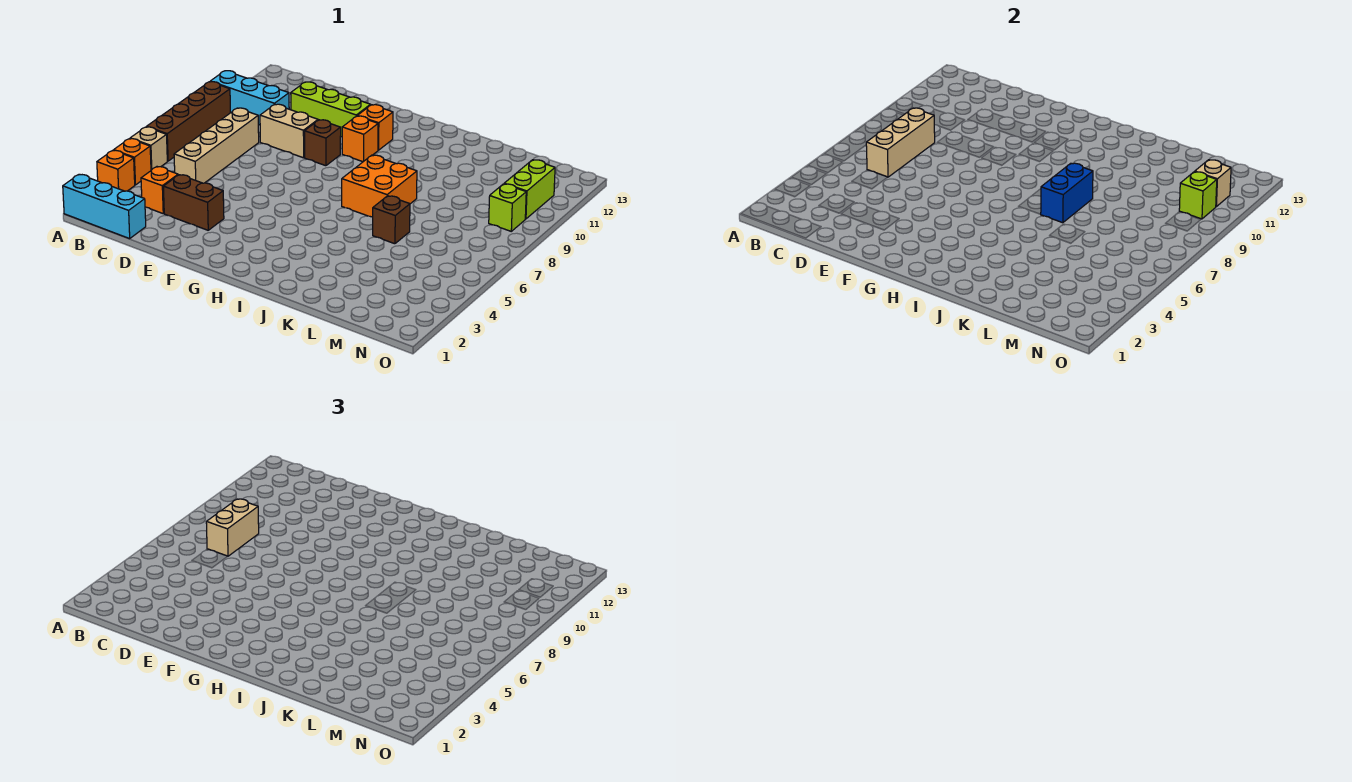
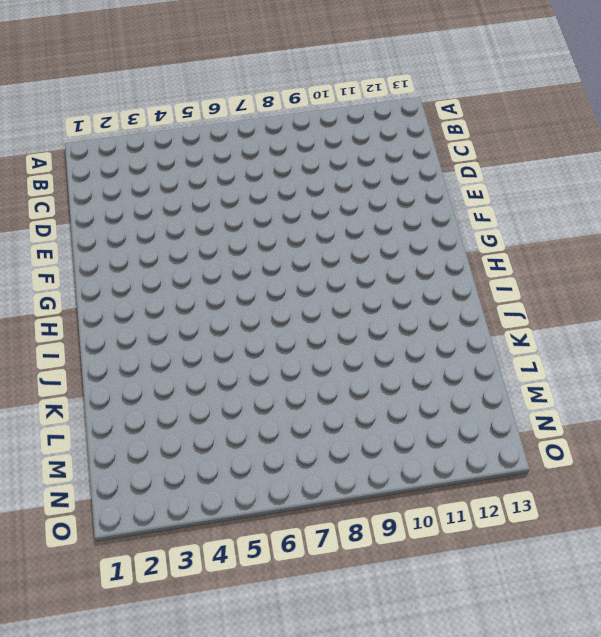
none -> cyan brick A1:C1 level 1
none -> orange brick A3 level 1
none -> orange brick A4 level 1

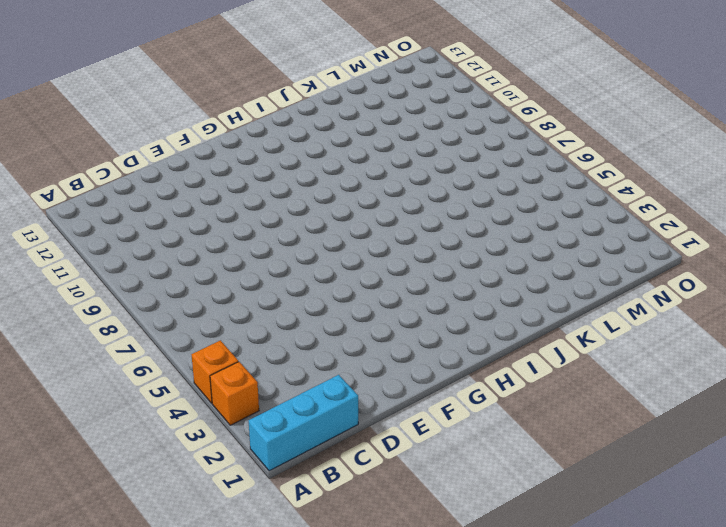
none -> tan brick A5 level 1
none -> brown brick A6:A9 level 1
none -> cyan brick A10:C10 level 1

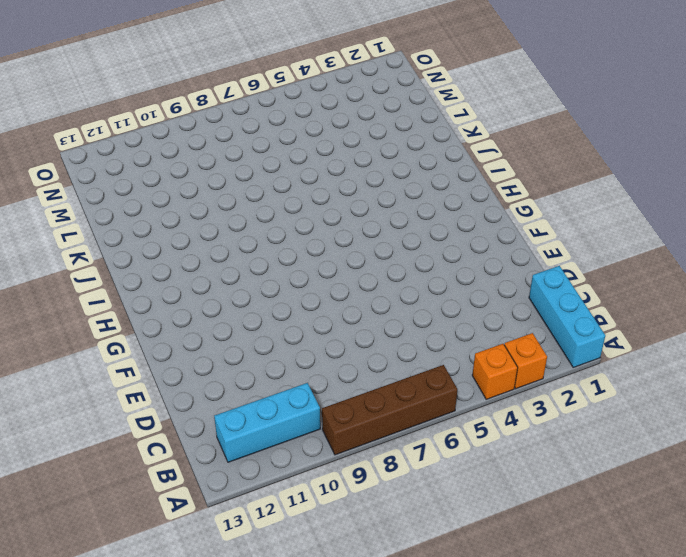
cyan brick B10:B12 level 1 -> cyan brick A10:C10 level 1
none -> tan brick A5 level 1
none -> orange brick C3 level 1
none -> tan brick C5:C8 level 1

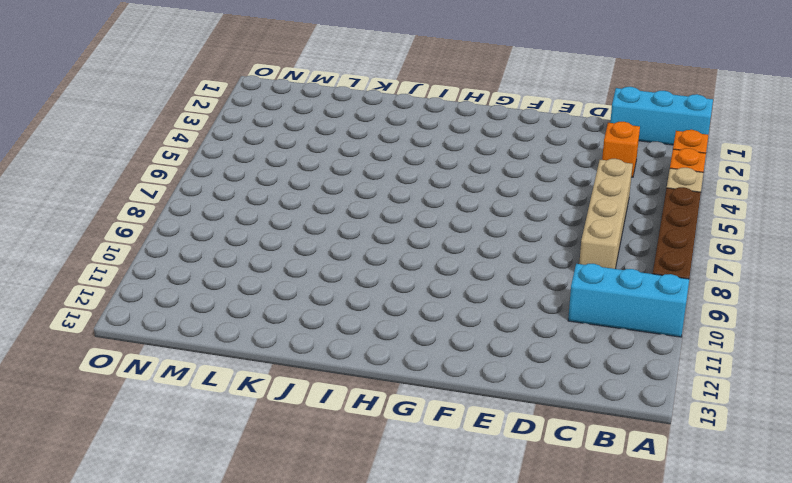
none -> brown brick D3:E3 level 1
none -> tan brick D9:E9 level 1
none -> lime brick D11:F11 level 1

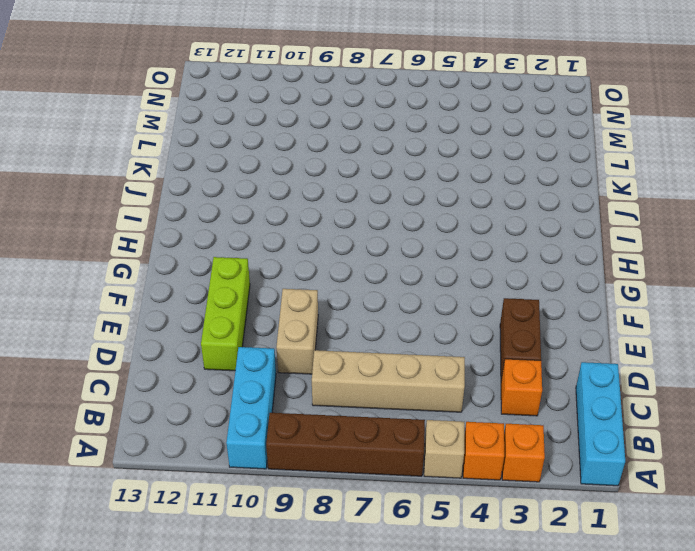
none -> brown brick F9 level 1
none -> orange brick G10 level 1
none -> orange brick G11 level 1

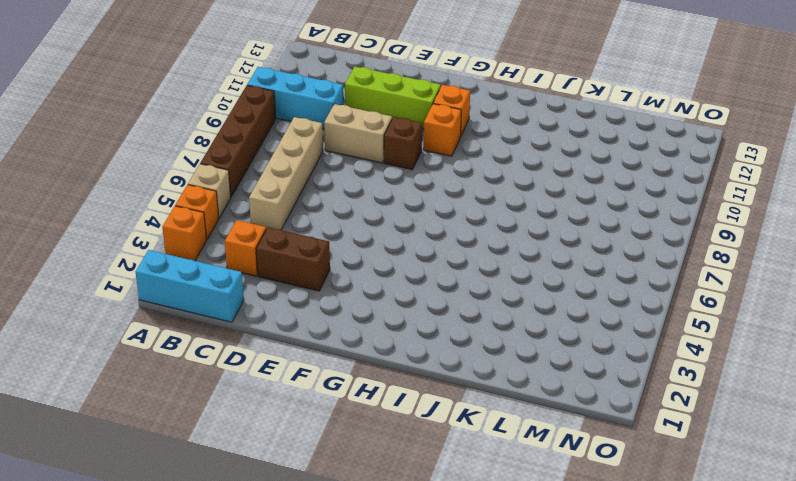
none -> orange brick I7:J8 level 1
none -> brown brick K6 level 1
none -> lime brick N9 level 1

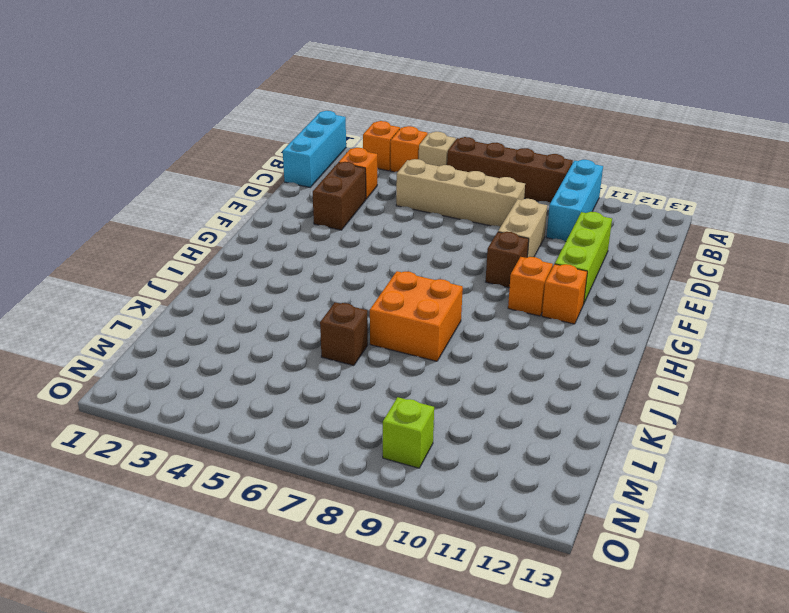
none -> lime brick N10:N11 level 1
none -> tan brick C6:C8 level 2
none -> blue brick J7:J8 level 2

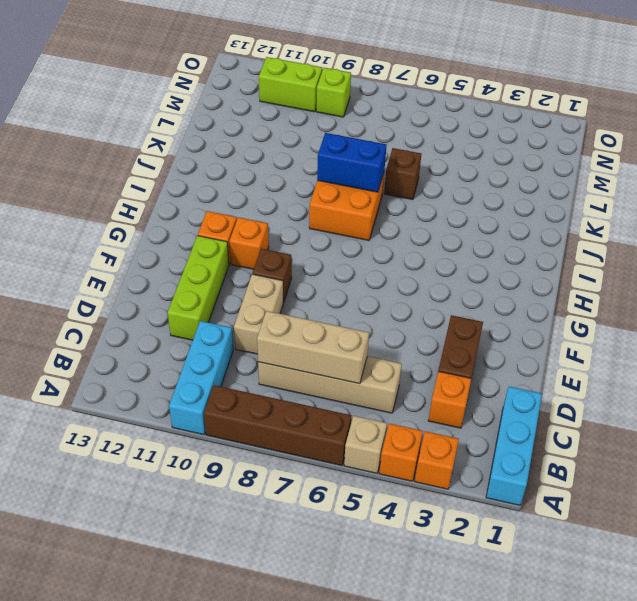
none -> lime brick N10 level 2
none -> tan brick N11 level 2
none -> tan brick C7:C8 level 3

